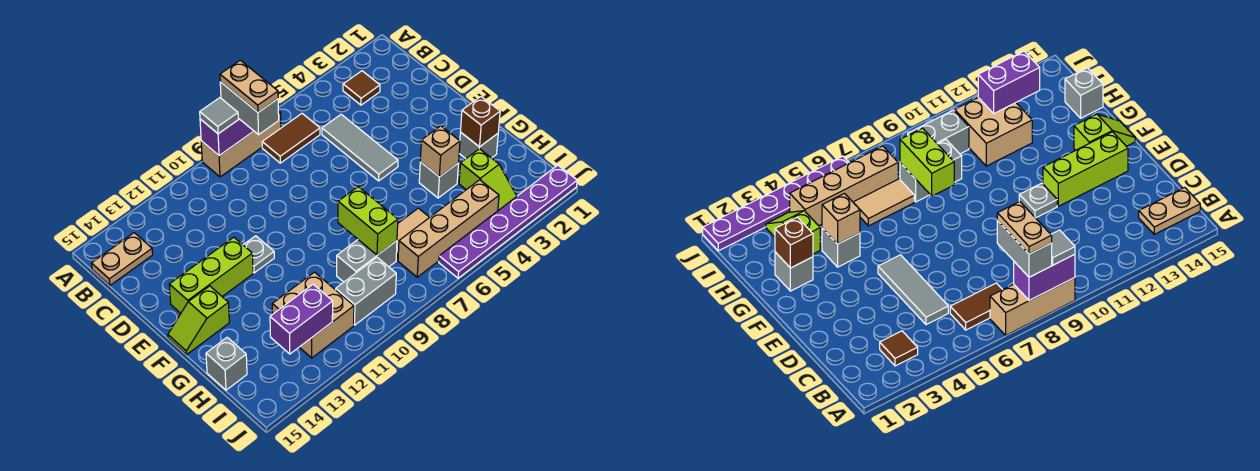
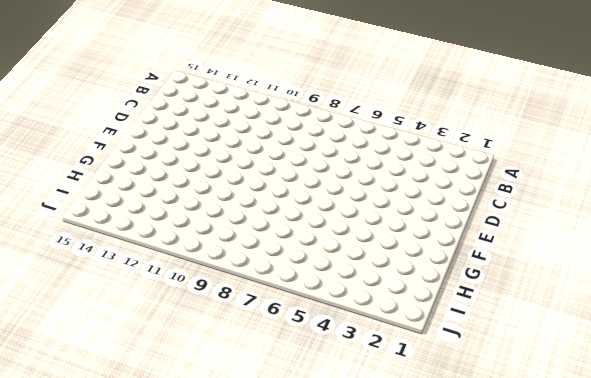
none -> tan brick A7:A9 level 1
none -> brown tile B3 level 1
none -> brown tile B6:B7 level 1

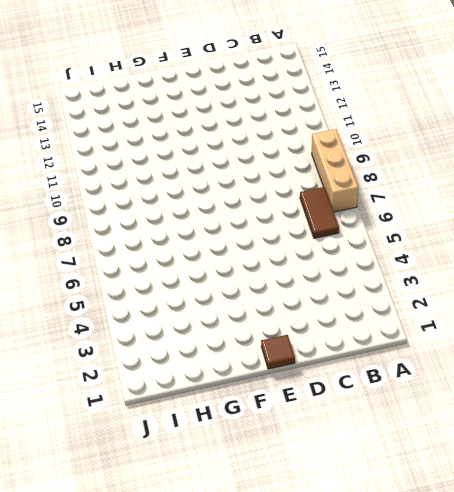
brown tile E1 level 1 -> brown tile B3 level 1
none -> tan plate B14:B15 level 1
none -> grey tile C5:E5 level 1
none -> grey plate E11 level 1

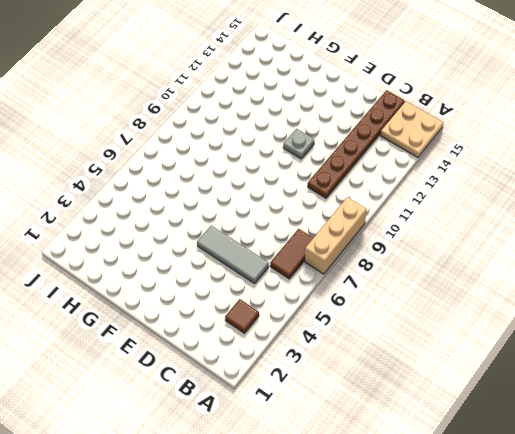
tan plate A14:B15 level 1 -> tan plate B14:B15 level 1
brown plate C10:C15 level 1 -> none
none -> lime brick E12:E14 level 1
none -> lime slope F14:F15 level 1 top 14
none -> grey brick G2 level 1

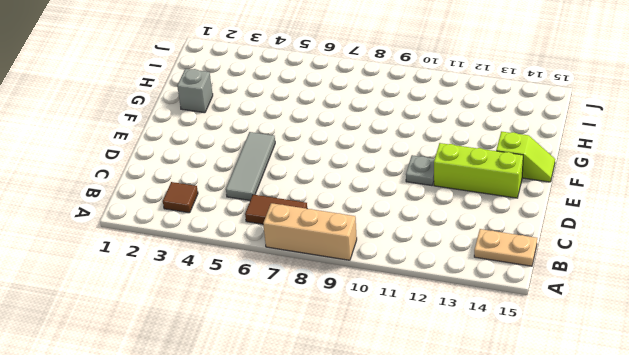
none -> grey brick G4 level 1
none -> lime slope H3:I3 level 1 top H
none -> tan tile H6:H7 level 1

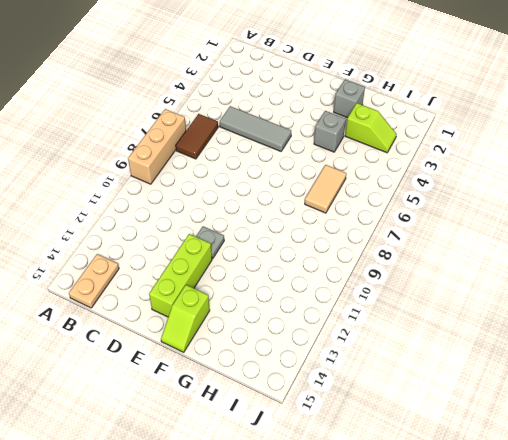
none -> brown tile B3 level 1
none -> grey brick H8:H9 level 1
none -> tan brick H11:I12 level 1

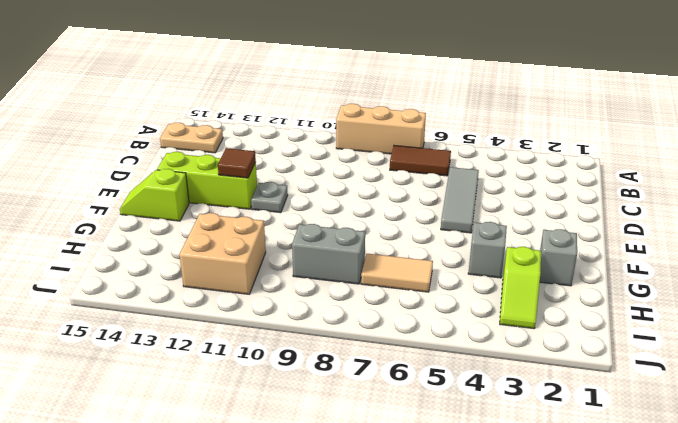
brown tile E12 level 2 -> brown tile B3 level 1
none -> grey brick H15 level 1
none -> tan brick I4:I7 level 1
none -> grey brick I9:I10 level 1

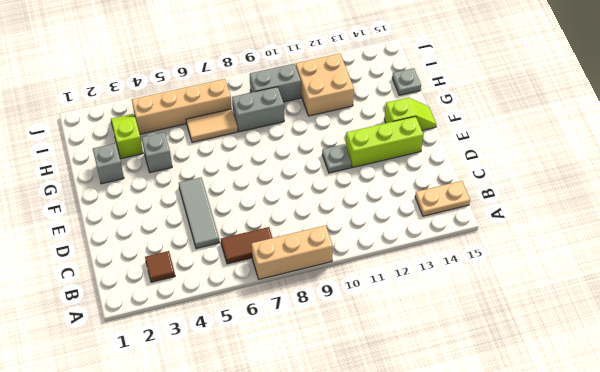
grey plate H15 level 1 -> grey brick H15 level 1
none -> purple plate J1:J6 level 1
none -> purple brick A8:A9 level 2
none -> brown brick G2 level 2

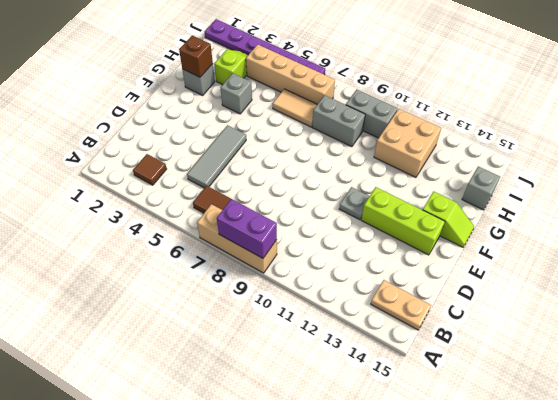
none -> tan brick G4 level 2
none -> lime brick G8:H8 level 2
none -> purple brick I12:I13 level 2

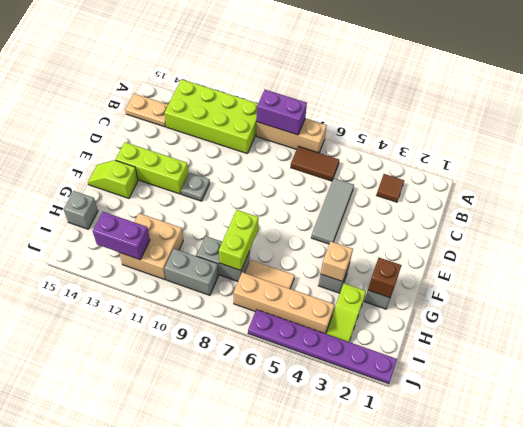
lime brick A10:B13 level 1 -> none
none -> grey brick A8:B8 level 3
none -> grey tile A9 level 3
none -> tan plate A8:B8 level 4

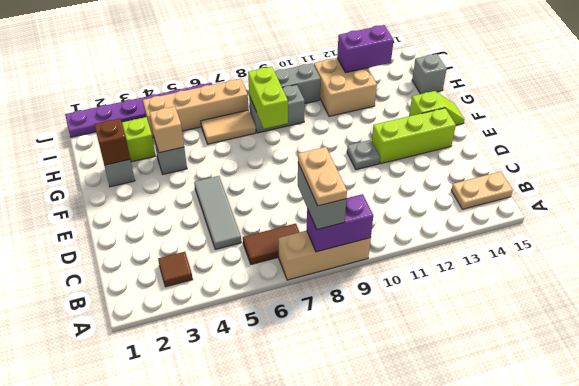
none -> grey tile A9 level 3

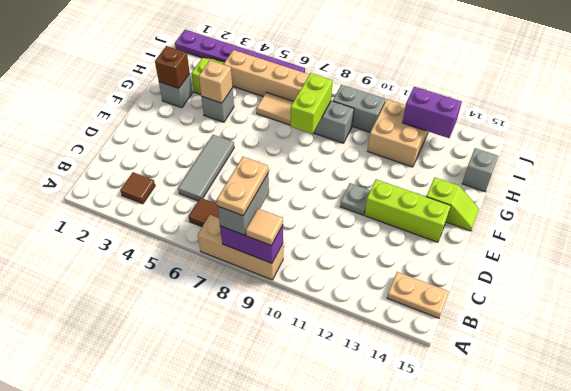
tan tile A9 level 3 -> grey tile A9 level 3

